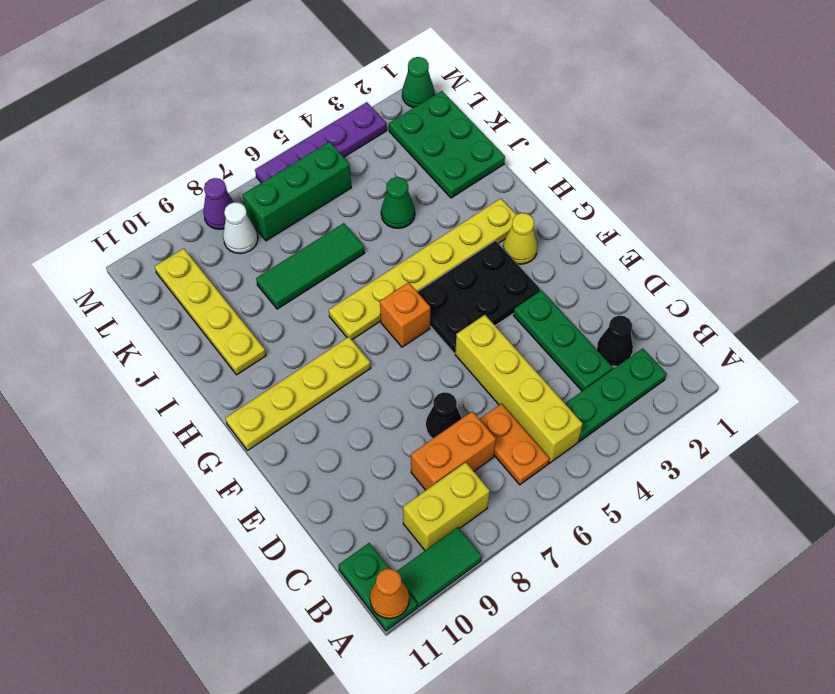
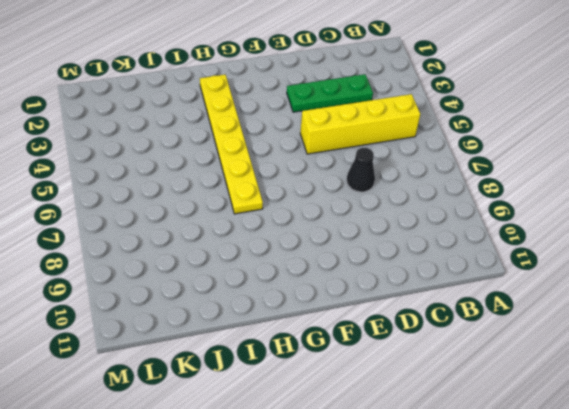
none -> green tile A9:A10 level 1
none -> green plate A11:B11 level 1
none -> green plate B2:B4 level 1

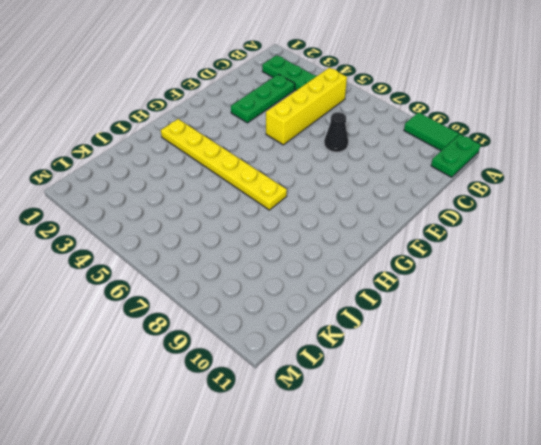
none -> orange plate B6:C6 level 1
none -> yellow brick B8:B9 level 1
none -> black cone C2 level 1

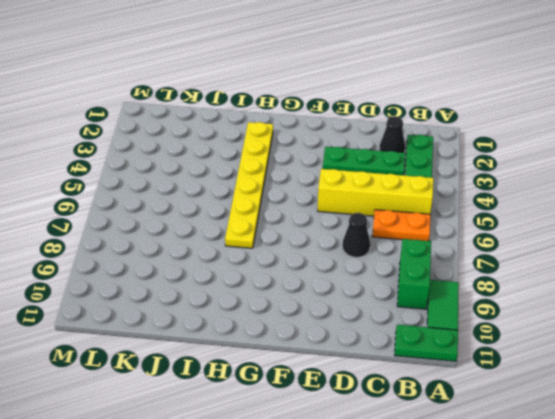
green brick B8:B9 level 1 -> yellow brick B8:B9 level 1
none -> orange brick C7:C8 level 1
none -> black plate F3:G5 level 1
none -> yellow cone G2 level 1

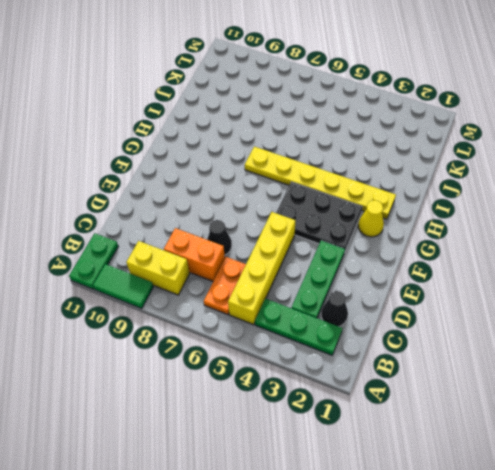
none -> orange brick G6 level 1
none -> yellow plate G8:G11 level 1
none -> yellow plate I10:L10 level 1

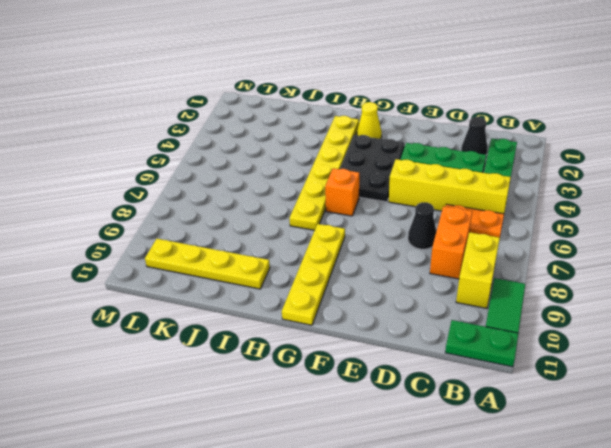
none -> green plate J1:L2 level 1
none -> green cone J4 level 1
none -> green tile J6:J8 level 1

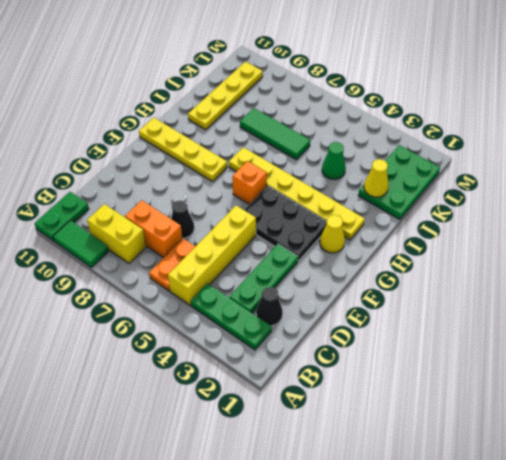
yellow cone J2 level 2 -> none
none -> green brick L5:L7 level 1
none -> white cone L8 level 1
none -> green cone M1 level 1

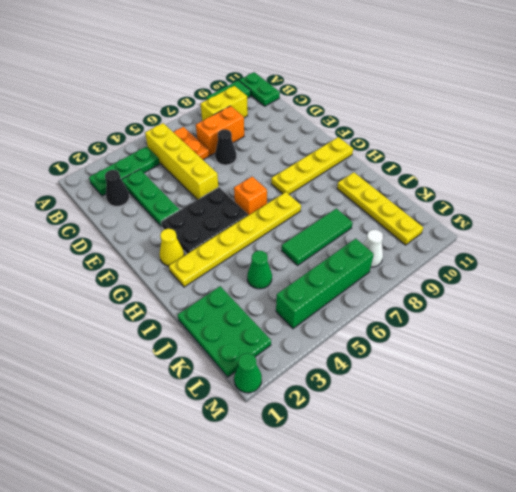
green brick L4:L7 level 1 -> green brick L5:L7 level 1
none -> purple plate M3:M6 level 1
none -> purple cone M8 level 1
none -> orange cone A11 level 2

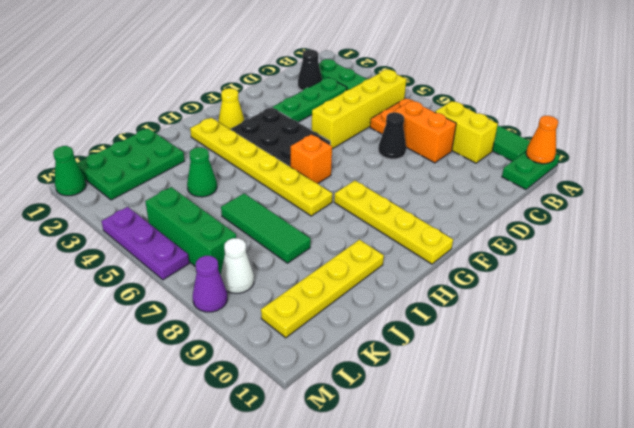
purple plate M4:M6 level 1 -> purple plate M3:M6 level 1

